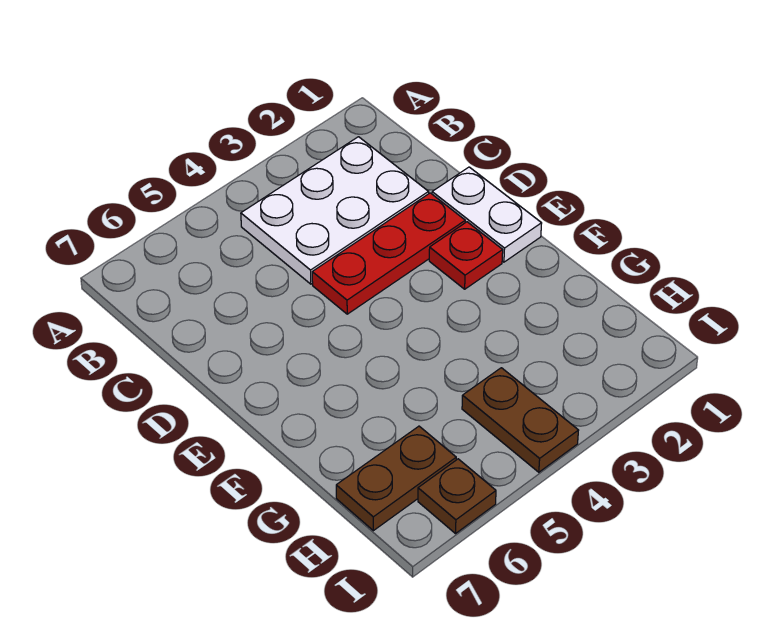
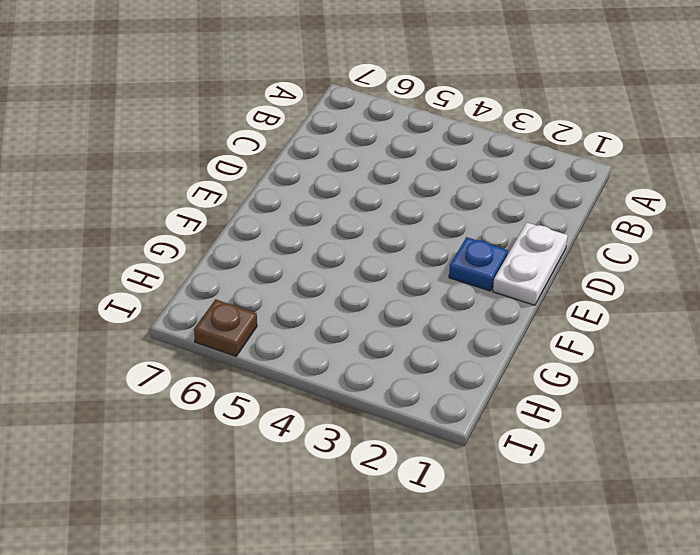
blue plate E2 level 1 -> red plate E2 level 1
none -> white plate B2:C4 level 1
none -> red plate D2:D4 level 1

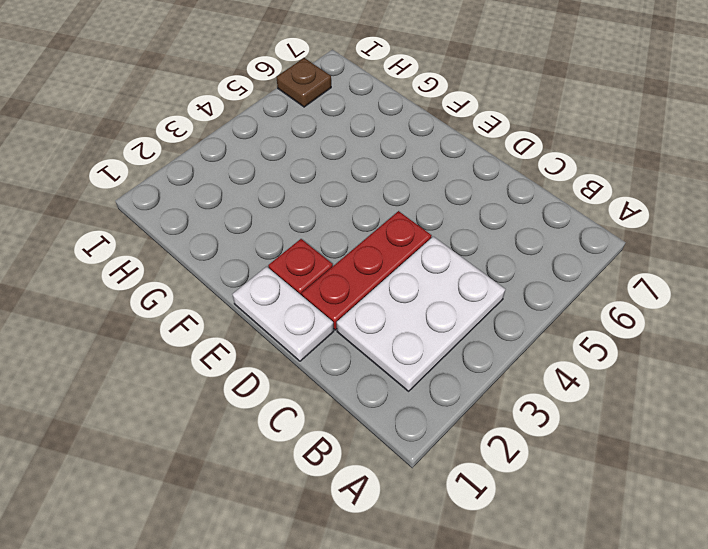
none -> brown plate H4:I4 level 1
none -> brown plate H6:H7 level 1

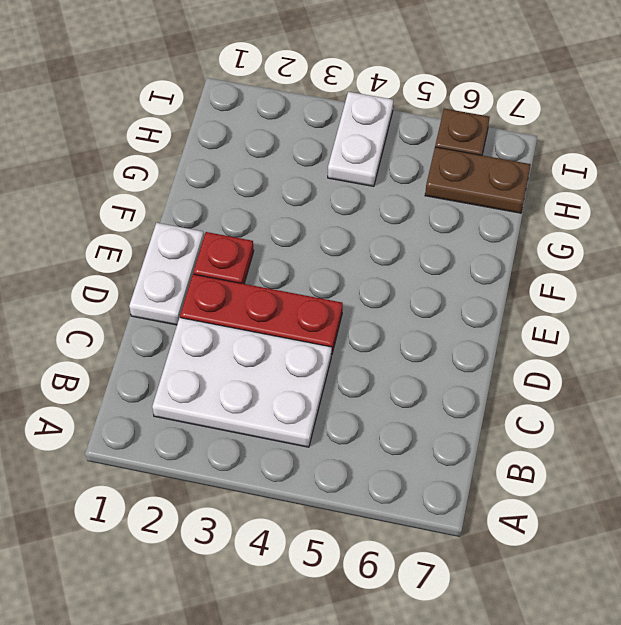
white plate H4:I4 level 1 -> brown plate H4:I4 level 1

